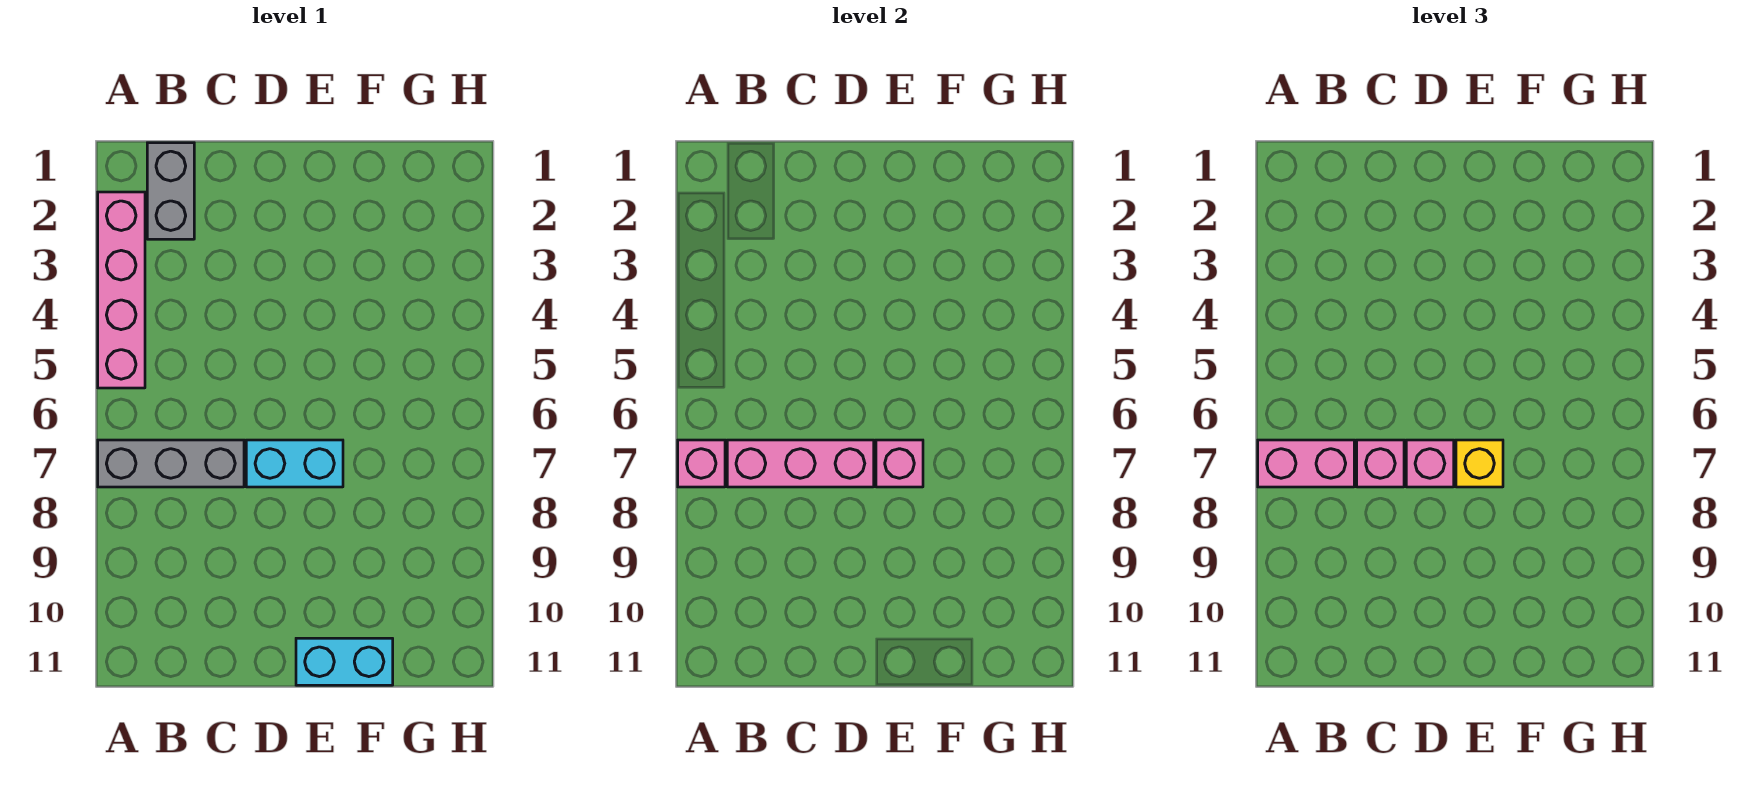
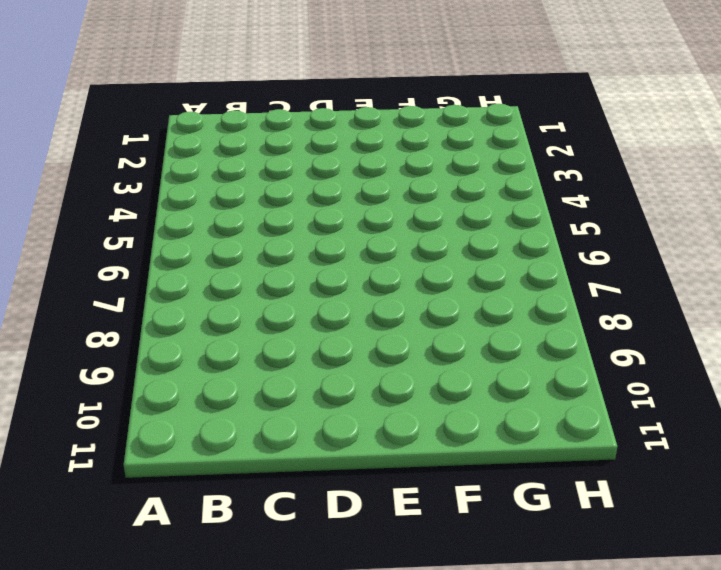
none -> pink brick A2:A5 level 1
none -> grey brick A7:C7 level 1
none -> grey brick B1:B2 level 1

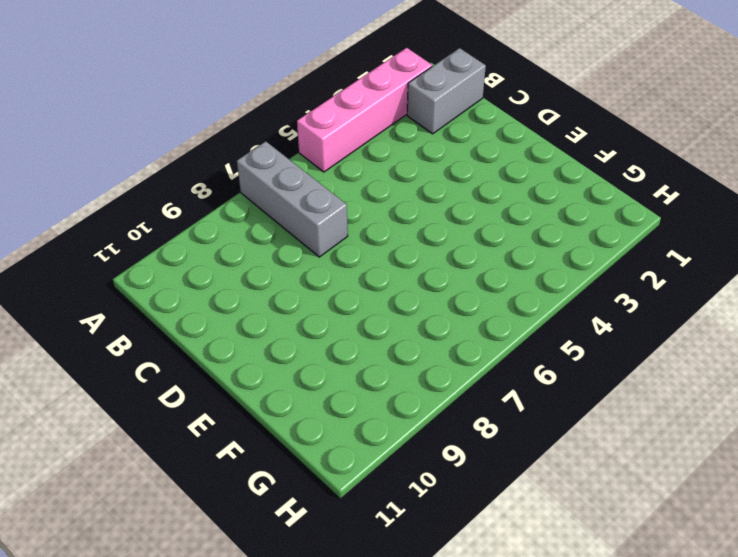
none -> cyan brick D7:E7 level 1
none -> cyan brick E11:F11 level 1
none -> pink brick A7 level 2

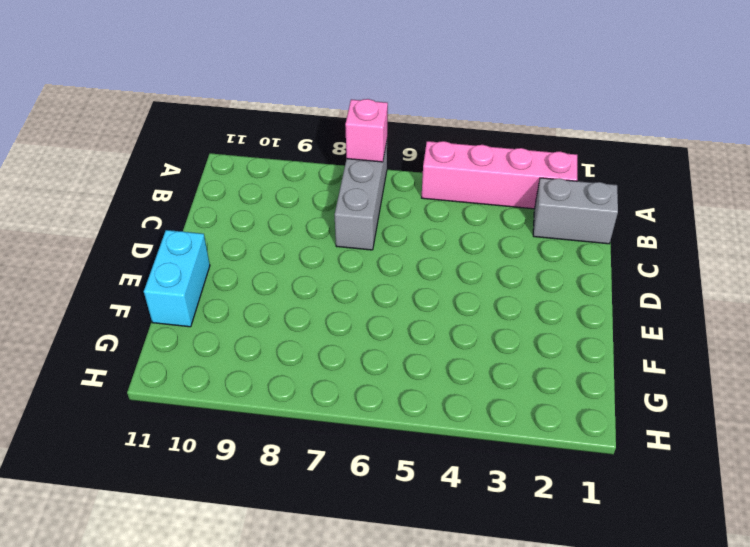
none -> cyan brick D7:E7 level 1
none -> pink brick B7:D7 level 2
none -> pink brick E7 level 2

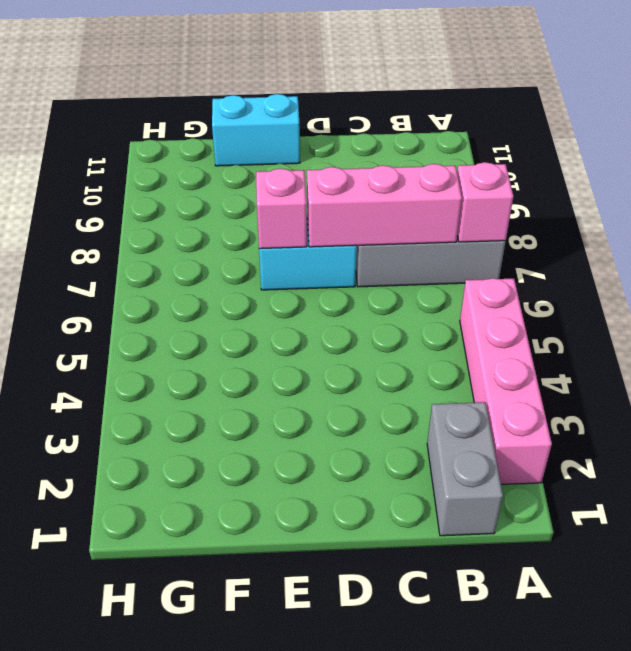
none -> pink brick A7:B7 level 3
none -> pink brick C7 level 3
none -> pink brick D7 level 3

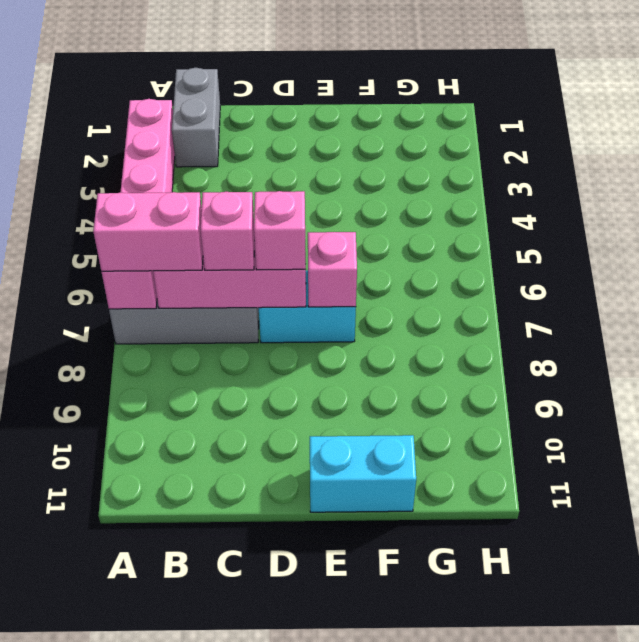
none -> yellow brick E7 level 3

